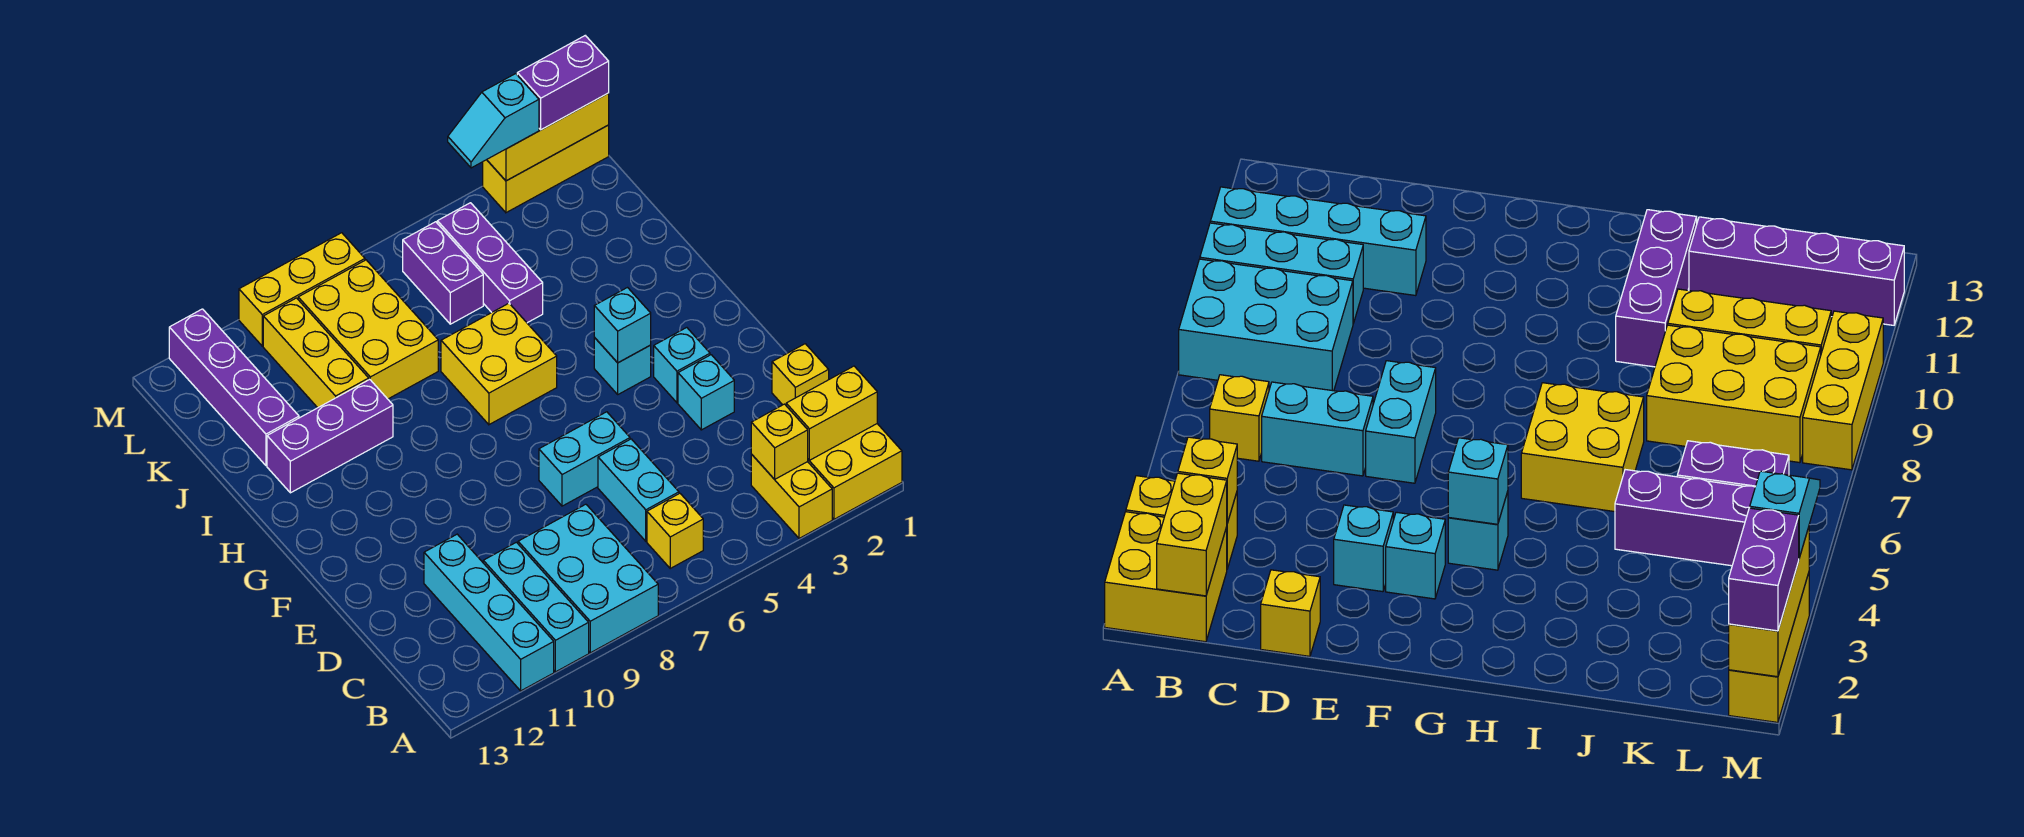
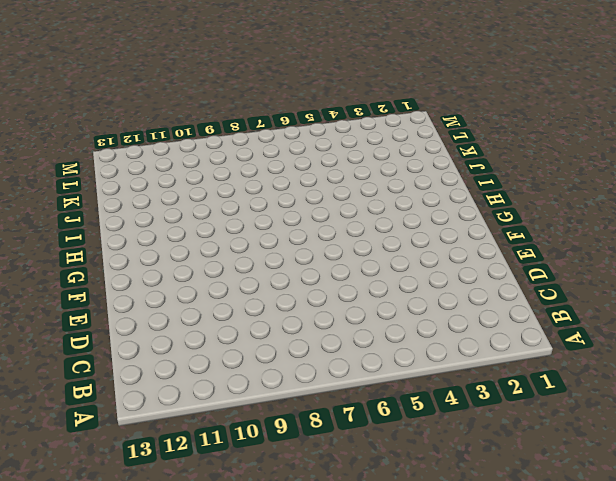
none -> yellow brick A1:B2 level 1
none -> yellow brick A3:B3 level 1
none -> cyan brick A8:C9 level 1

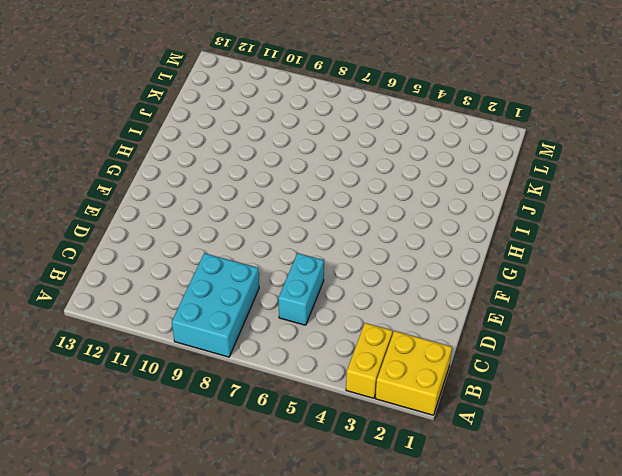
none -> cyan brick A10:C10 level 1
none -> cyan brick A11:D11 level 1
none -> yellow brick B6 level 1

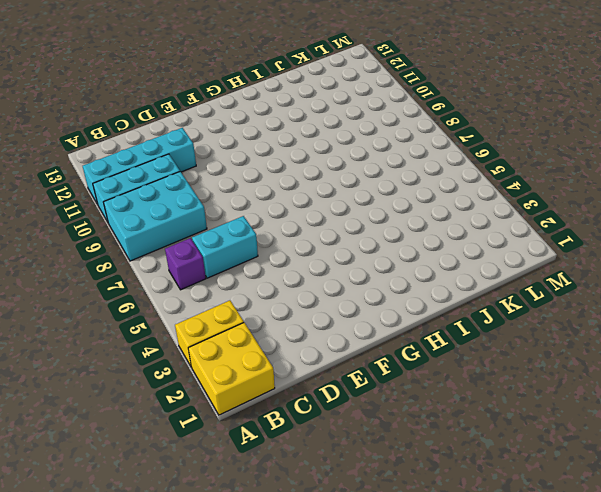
purple brick B6 level 1 -> yellow brick B6 level 1
none -> yellow brick D1 level 1
none -> cyan brick E3 level 1
none -> cyan brick E6:E7 level 1

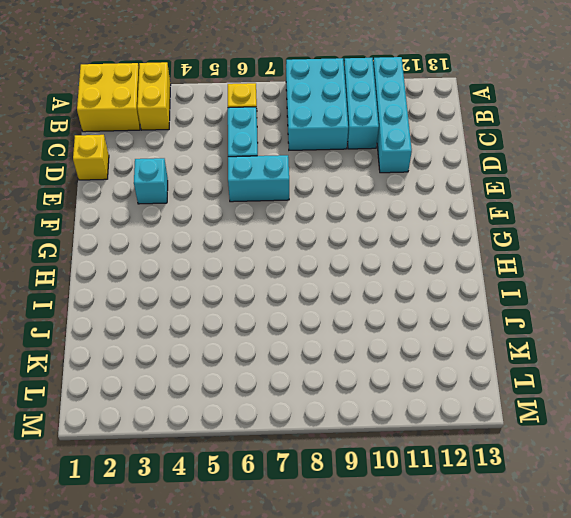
none -> cyan brick F3 level 1
none -> cyan brick G4 level 1
none -> yellow brick H6:I7 level 1

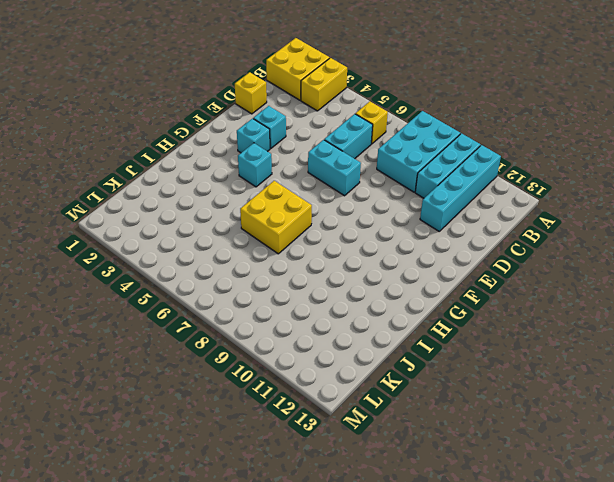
none -> purple brick I10:I12 level 1
none -> purple brick J5:L5 level 1
none -> yellow brick J8:L9 level 1

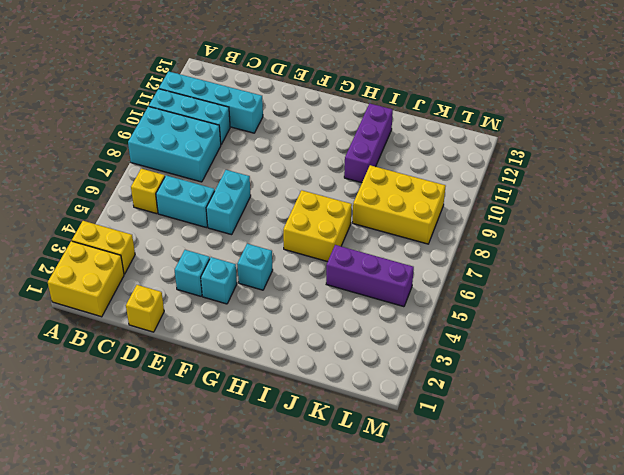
none -> yellow brick J10:L10 level 1
none -> purple brick J12:M12 level 1
none -> purple brick K6:L6 level 1

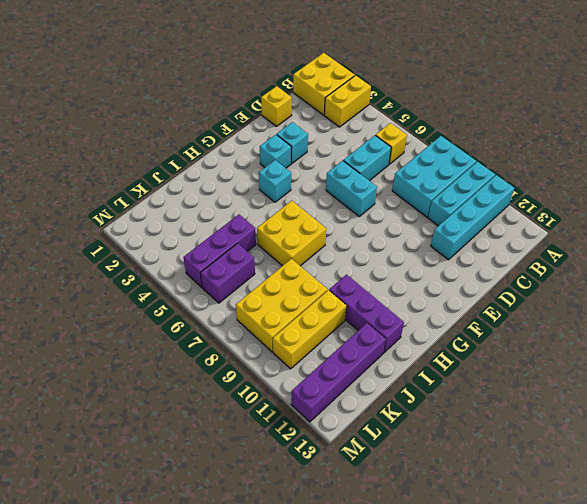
none -> yellow brick M1:M3 level 1
none -> yellow brick M8:M10 level 1
none -> yellow brick B1:B2 level 2

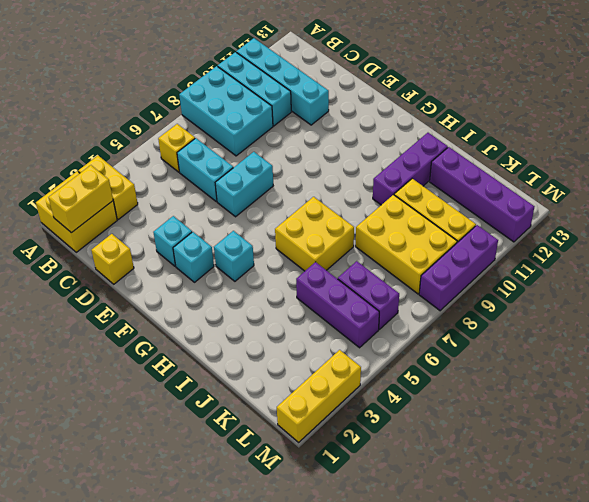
purple brick M8:M10 level 1 -> yellow brick M8:M10 level 1
none -> yellow brick B3 level 2
none -> cyan brick G4 level 2
none -> yellow brick M1:M3 level 2

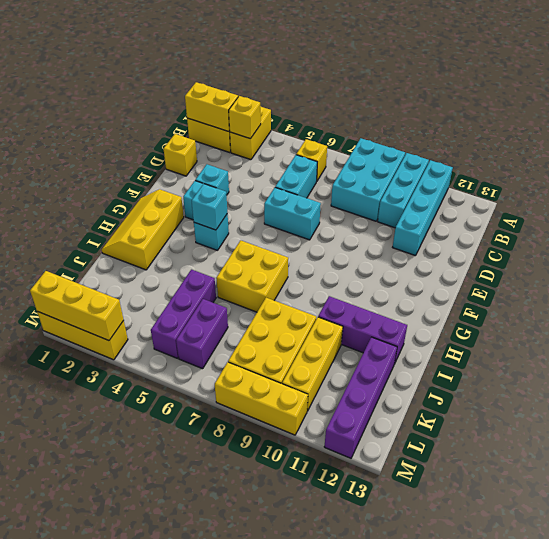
yellow slope G1:I2 level 1 top 2 -> none
none -> purple brick M1:M2 level 3
none -> cyan slope M3:M4 level 3 top 3

